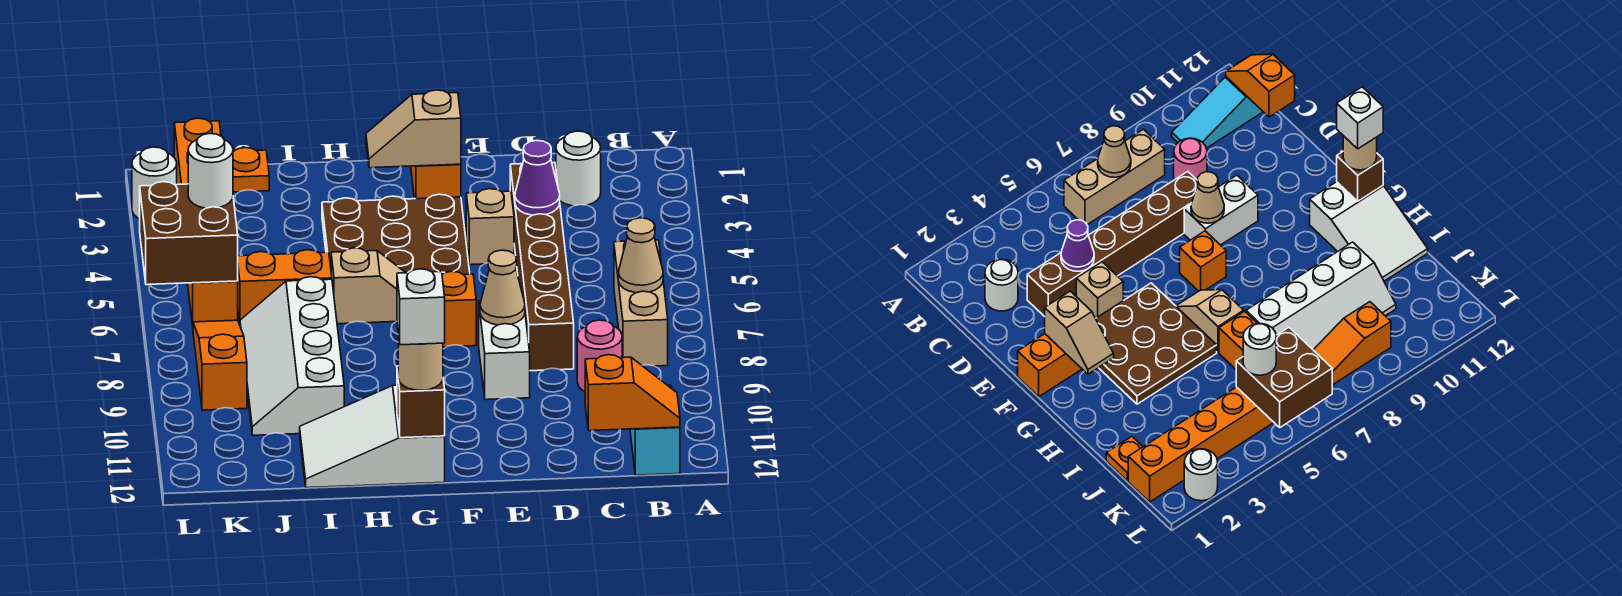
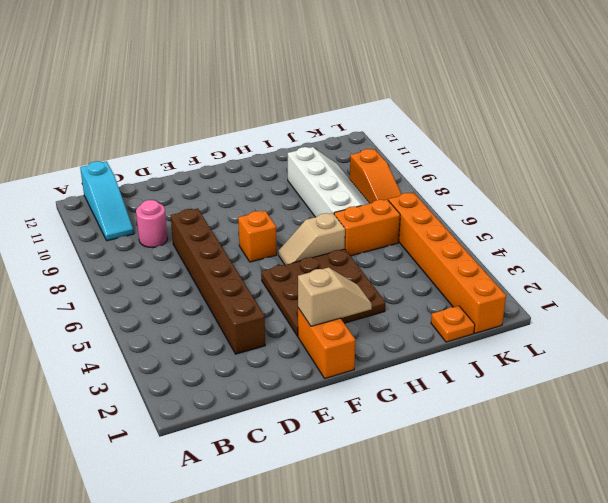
none -> tan brick B6:B8 level 1
none -> white round brick C2 level 1
none -> tan brick E4 level 1

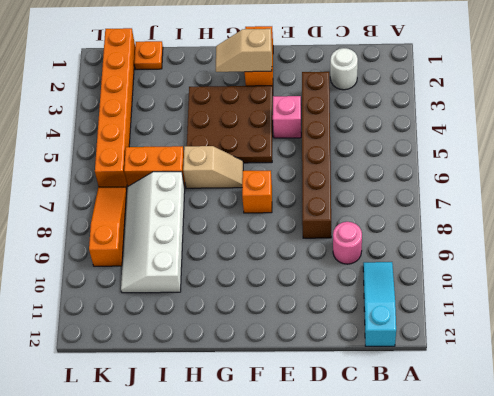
pink brick E4 level 1 -> tan brick E4 level 1
none -> tan brick B6:B8 level 1
none -> white brick E8:E9 level 1
none -> white slope G11:I12 level 1 top G

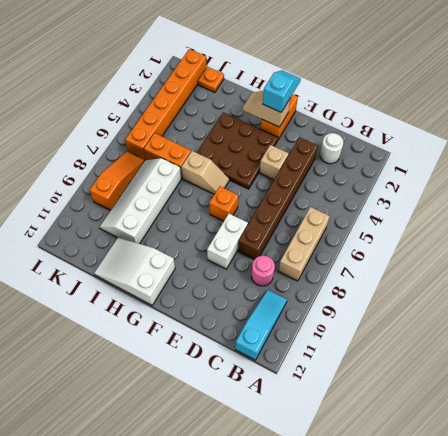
cyan slope F1:F2 level 3 top 2 -> none
none -> white round brick L2 level 1
none -> tan cone B7 level 2
none -> orange slope B12:C12 level 2 top C

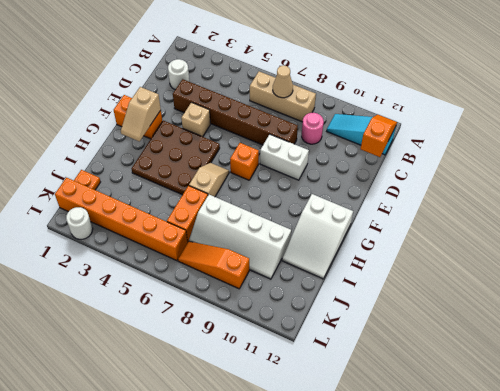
none -> purple cone D4 level 2
none -> tan cone E8 level 2
none -> brown brick G12 level 2

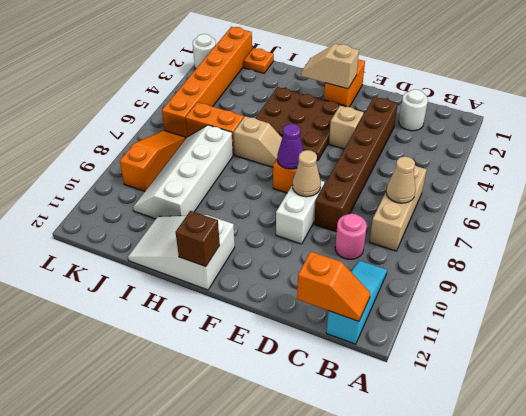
purple cone F7 level 2 -> purple cone D4 level 2
none -> brown brick K5:L6 level 2
none -> tan round brick G12 level 3
none -> white round brick K5 level 3

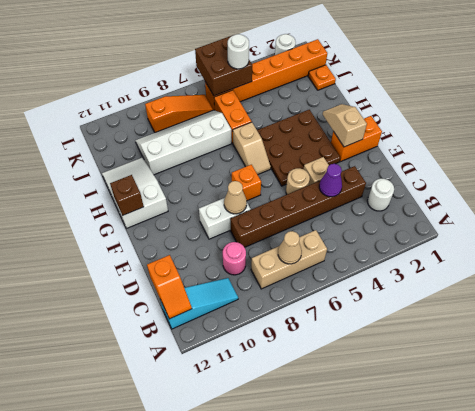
tan round brick E5 level 1 -> tan round brick G12 level 3
none -> white brick G12 level 4

